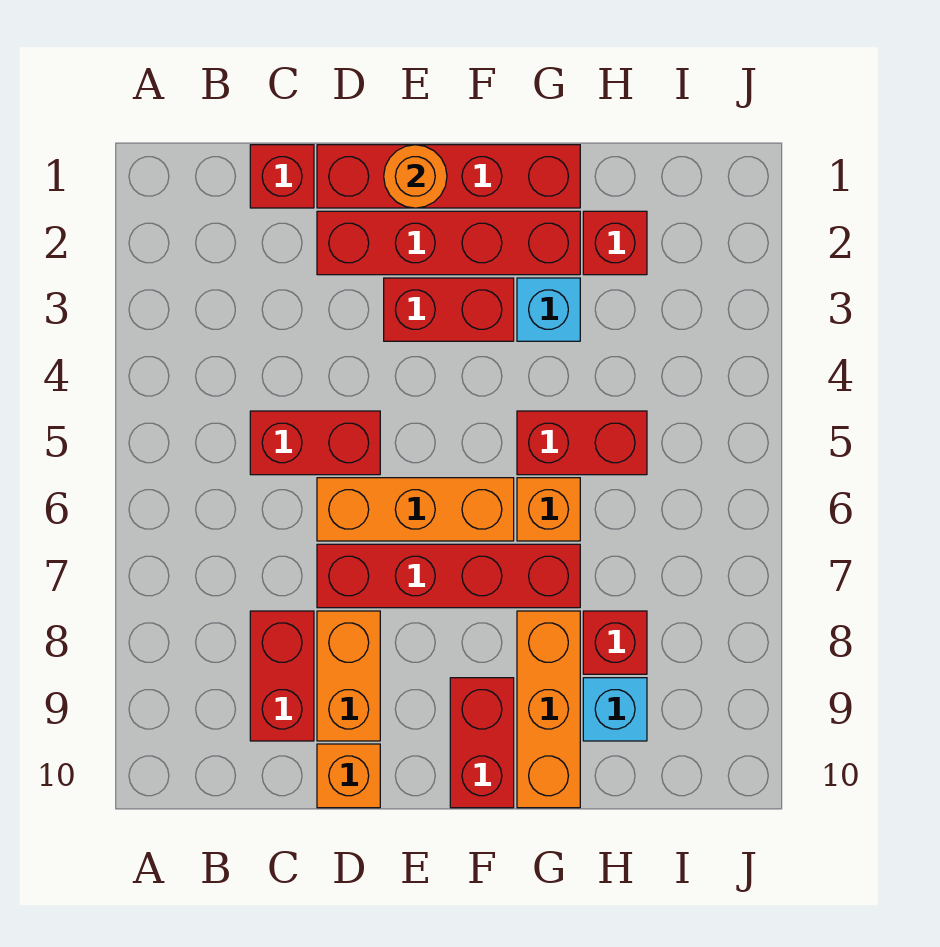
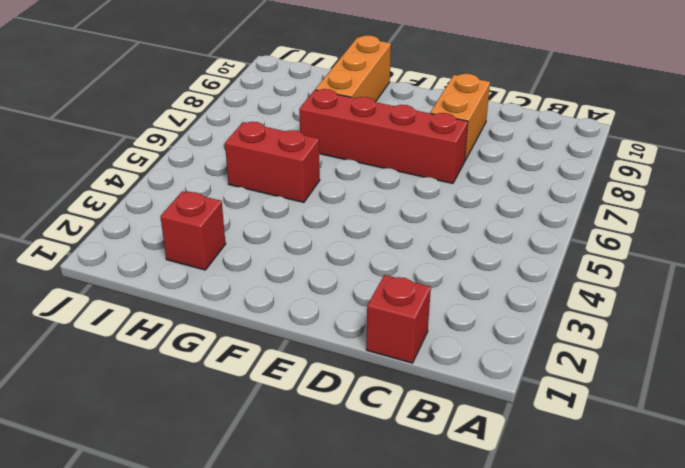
none -> red brick C5:D5 level 1
none -> red brick C8:C9 level 1
none -> red brick D1:G1 level 1

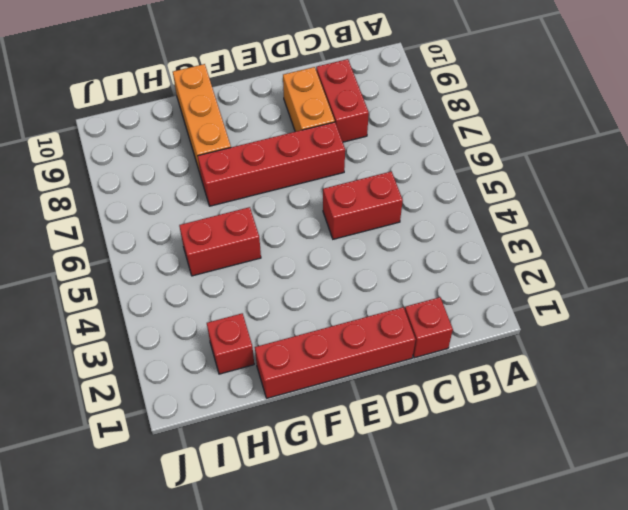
none -> red brick D2:G2 level 1
none -> orange brick D6:F6 level 1
none -> orange brick D10 level 1

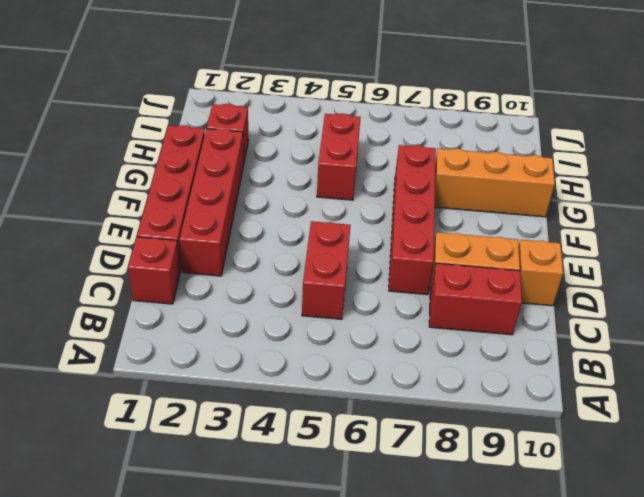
none -> orange brick D6:F6 level 1
none -> red brick E3:F3 level 1
none -> red brick F9:F10 level 1

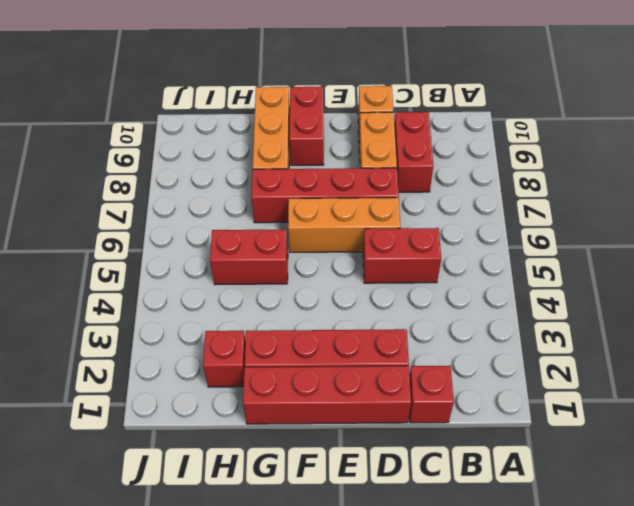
none -> red brick E3:F3 level 1
none -> cyan brick G3 level 1
none -> orange brick G6 level 1

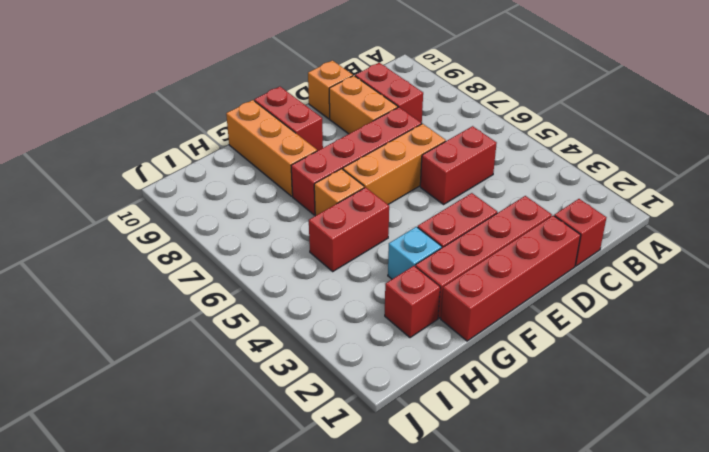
none -> red brick H8 level 1
none -> cyan brick H9 level 1
none -> orange round brick E1 level 2

